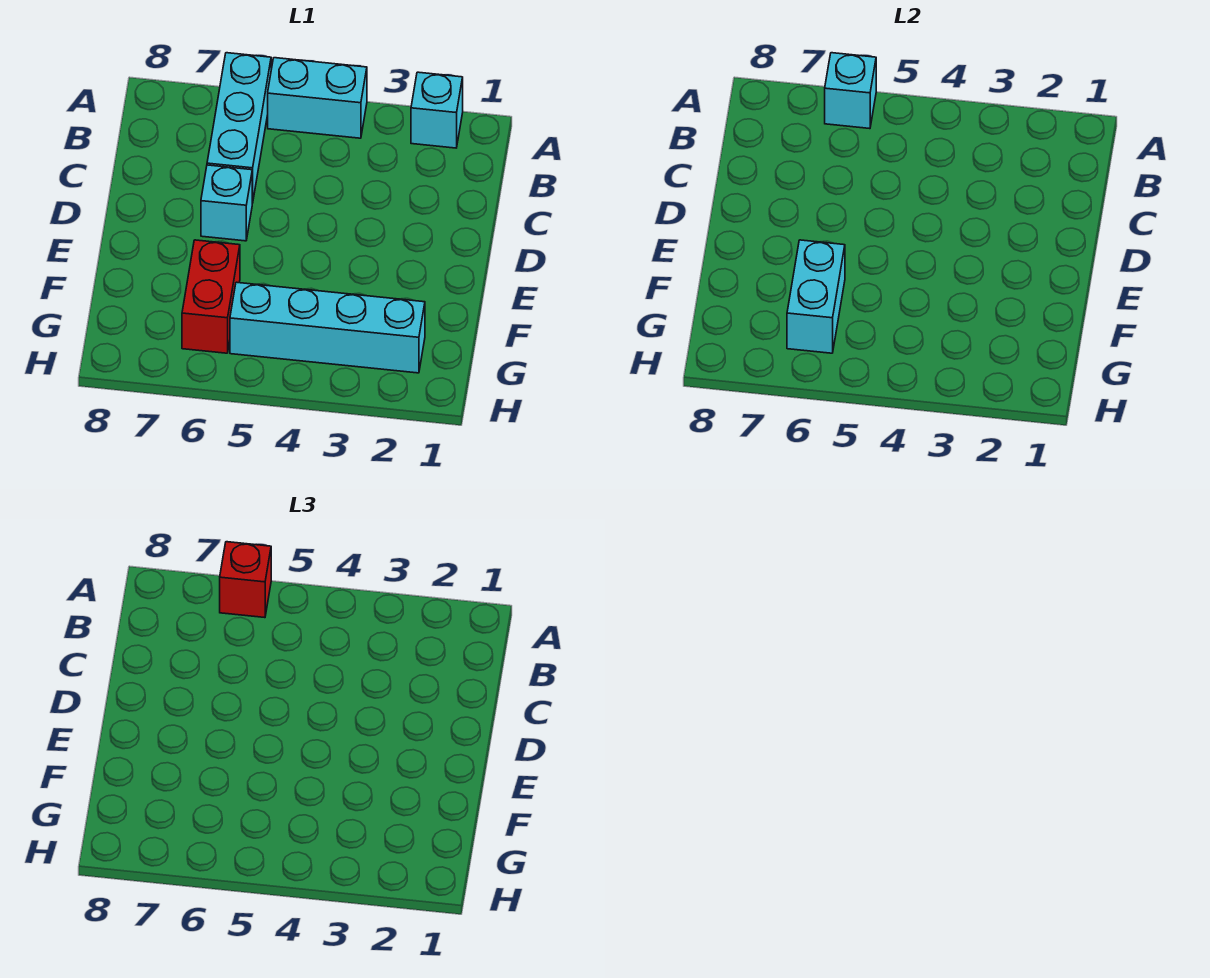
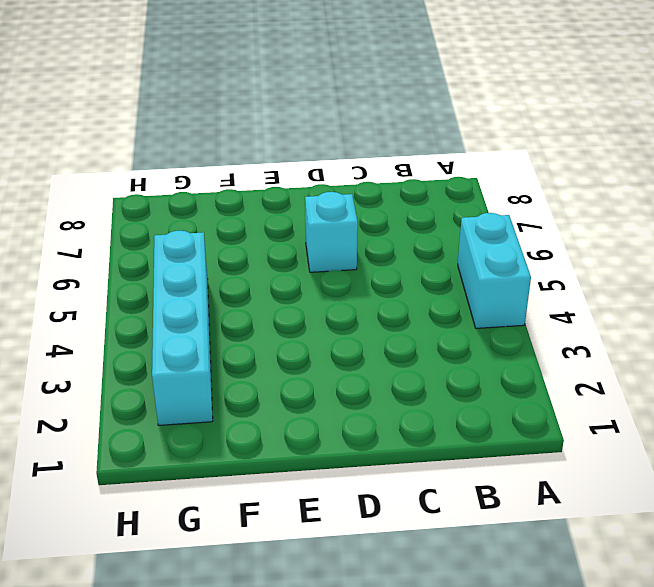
none -> cyan brick A2 level 1
none -> cyan brick A6:C6 level 1

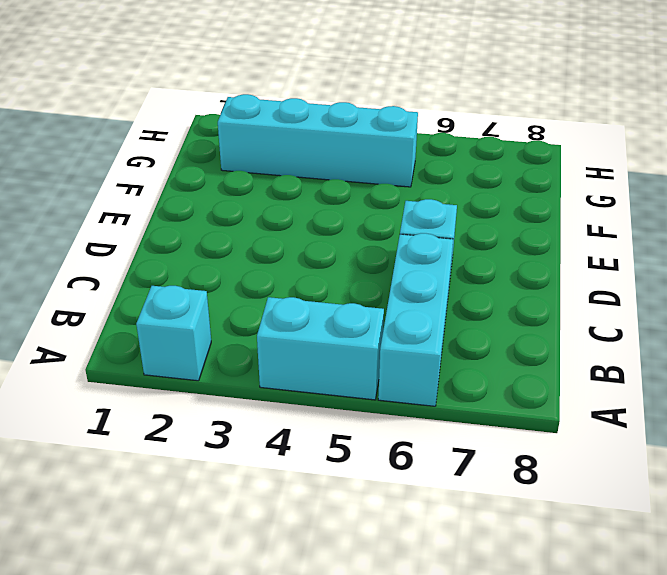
none -> red brick F6:G6 level 1
none -> cyan brick A6 level 2

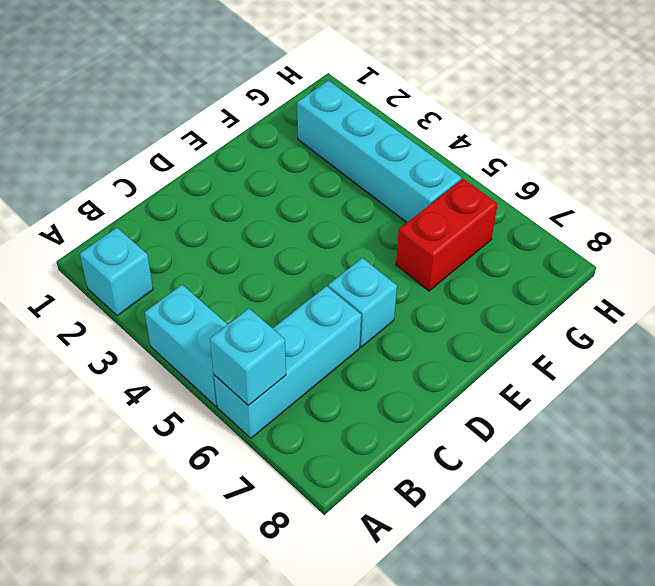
none -> cyan brick F6:G6 level 2
none -> red brick A6 level 3

